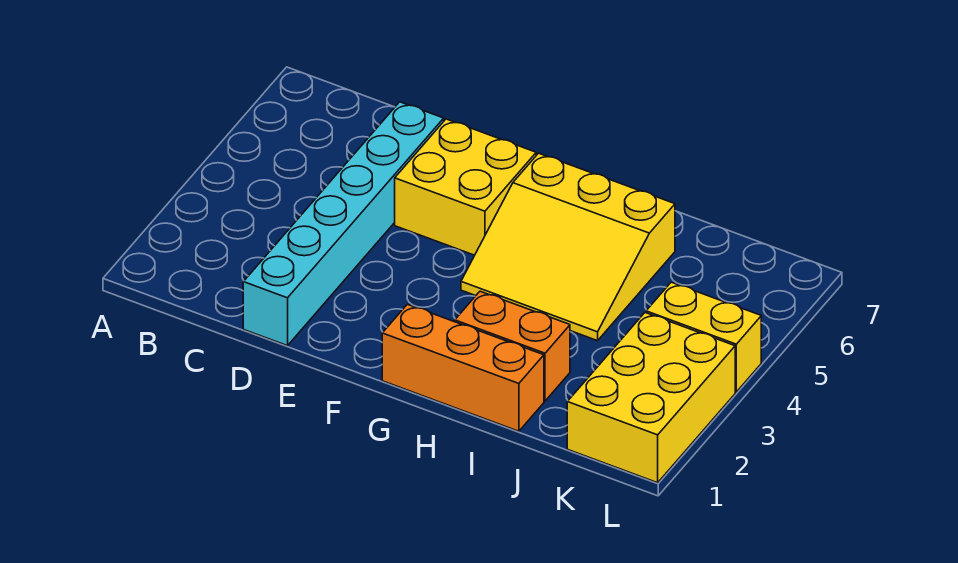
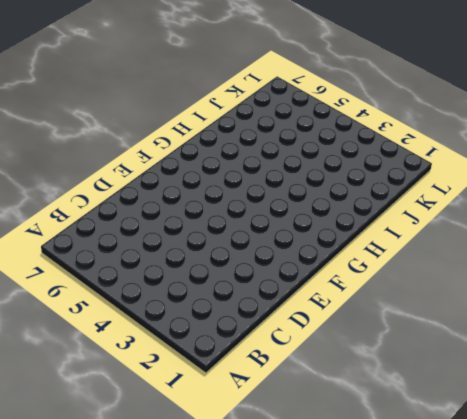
none -> cyan brick D1:D6 level 1
none -> yellow brick E5:F6 level 1

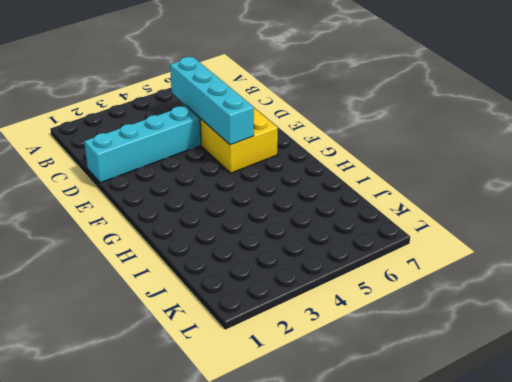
cyan brick C5:F5 level 2 -> none
none -> orange brick G1:I1 level 1
none -> yellow slope G4:I6 level 1 top 6

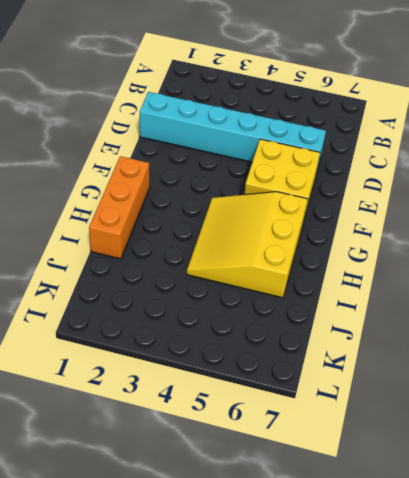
none -> orange brick H2:I2 level 1
none -> yellow brick K1:L3 level 1

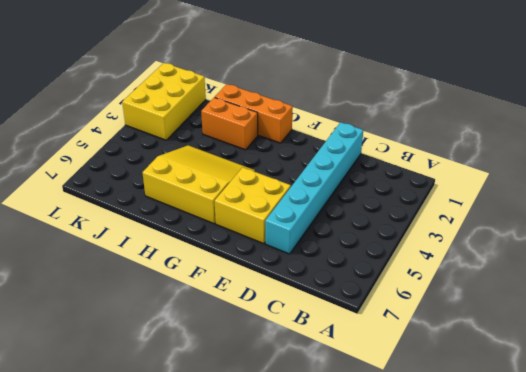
none -> yellow brick K4:L4 level 1

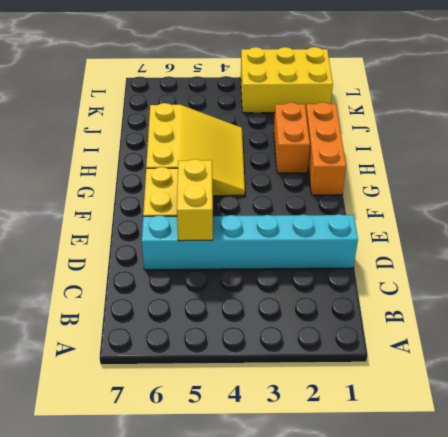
yellow brick D5:E5 level 2 -> yellow brick K4:L4 level 1

